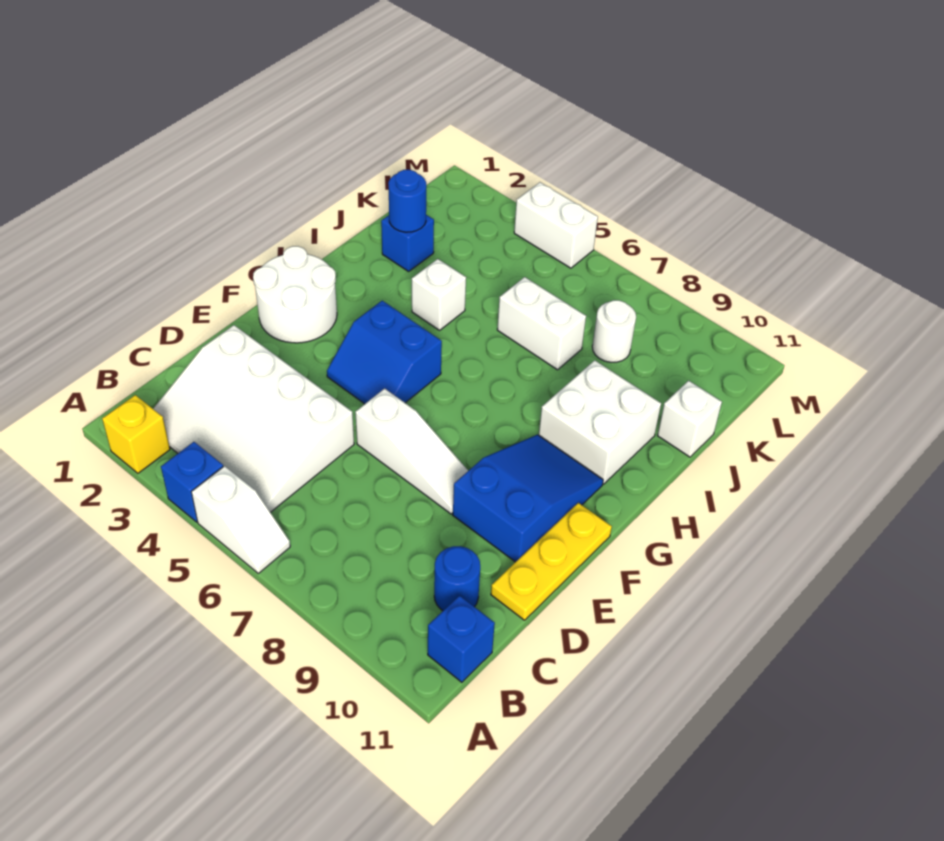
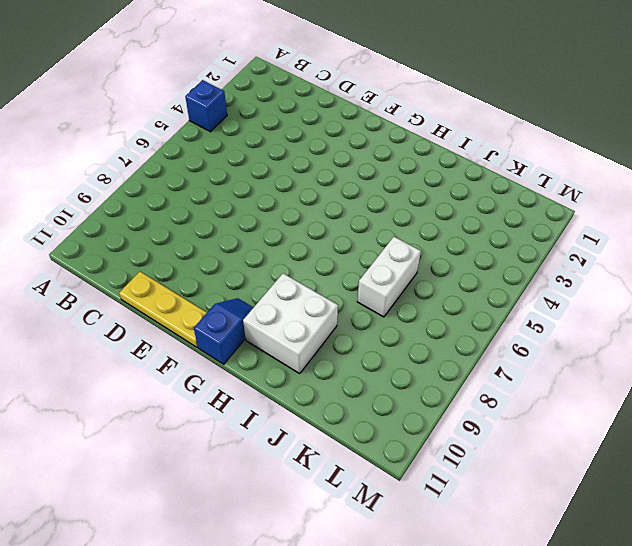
blue slope G10:G11 level 1 top 11 -> blue slope E9:G10 level 1 top E
none -> yellow brick A2 level 1
none -> white slope A5:A6 level 1 top 5
none -> white slope B2:D5 level 1 top D

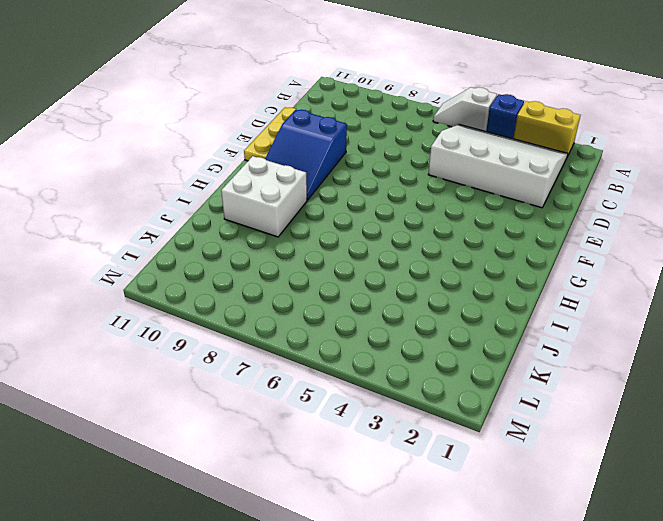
yellow brick A2:A3 level 1 -> yellow brick A2 level 1
none -> blue brick B11 level 1
none -> blue round brick C10 level 1
none -> white slope E6:E8 level 1 top 6

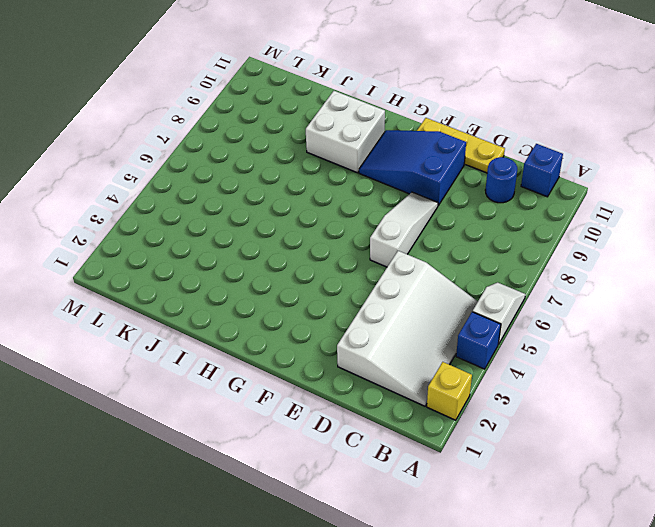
none -> white round brick F1:G2 level 1
none -> blue slope F4:G5 level 1 top G
none -> white brick I4 level 1

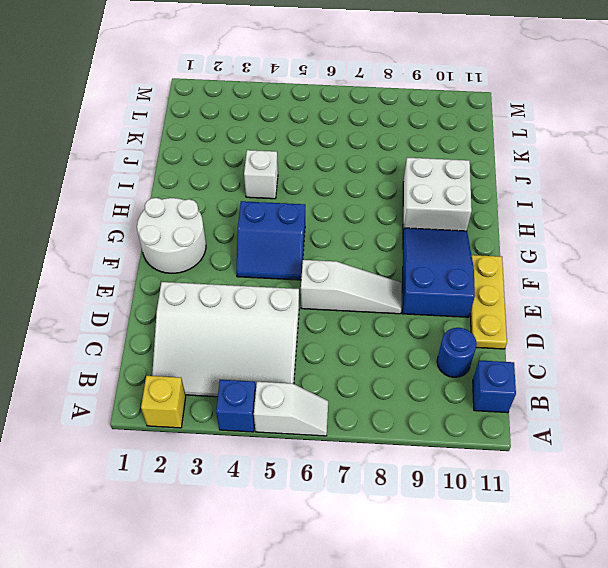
none -> blue brick J2 level 1
none -> white brick J6:J7 level 1
none -> white brick J11 level 1

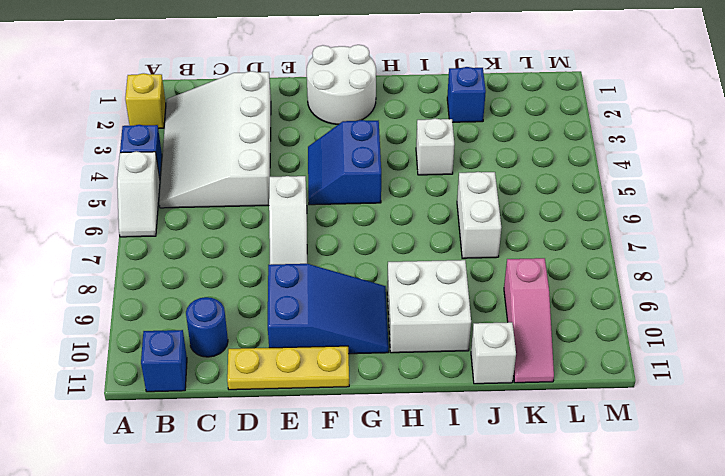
pink slope K9:K11 level 1 top 9 -> none
none -> white round brick K8 level 1
none -> white brick M4:M5 level 1
none -> blue round brick J2 level 2

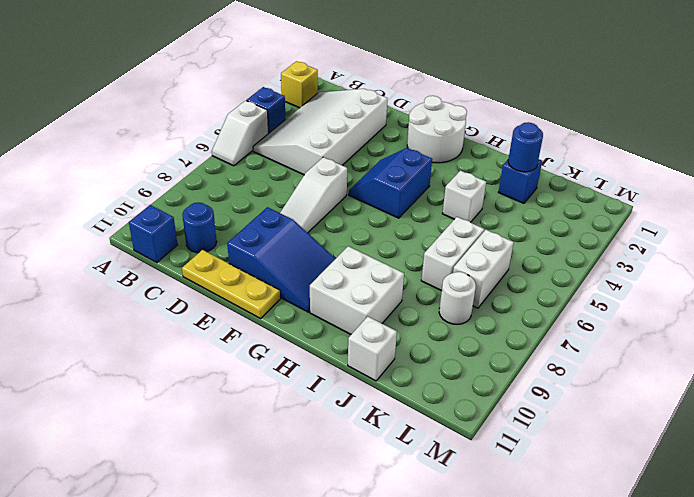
white brick K6:K7 level 1 -> white brick M4:M5 level 1

